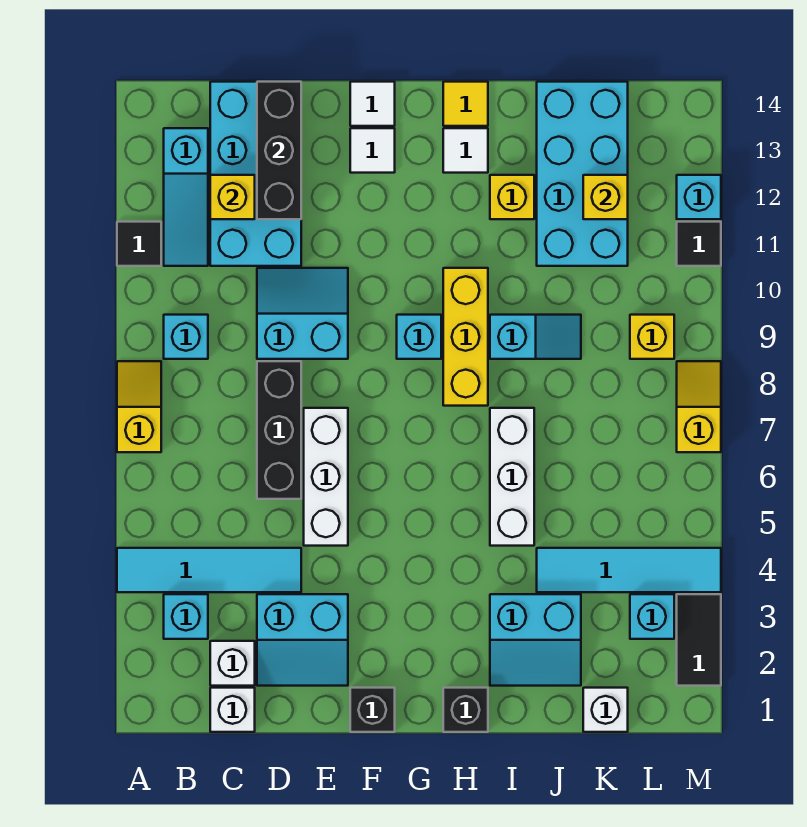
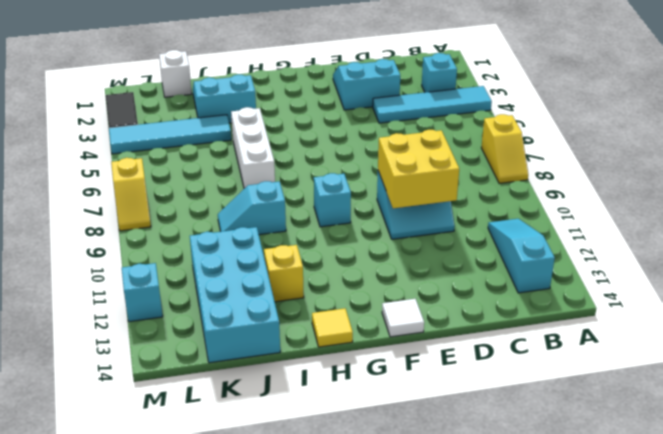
yellow brick D9:E10 level 2 -> none
none -> black tile A11 level 1
none -> cyan brick B9 level 1
none -> white brick C1 level 1
none -> white brick C2 level 1

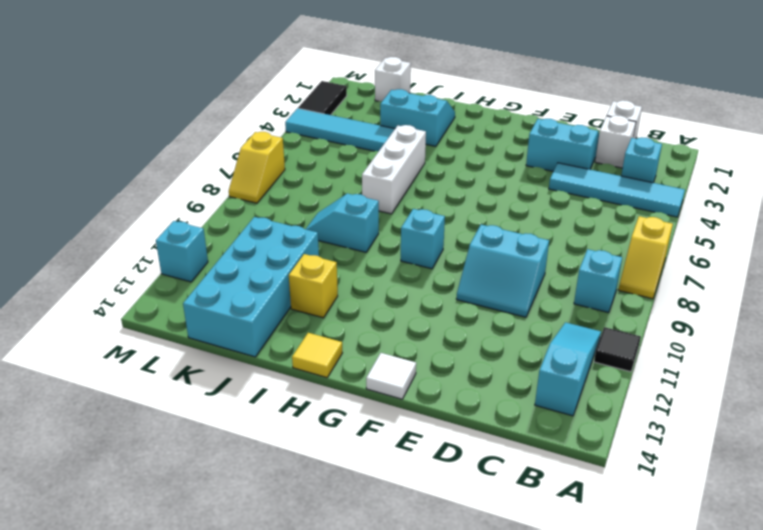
none -> cyan brick C11:D14 level 1
none -> black brick D6:D8 level 1
none -> white brick E5:E7 level 1
none -> black brick F1 level 1

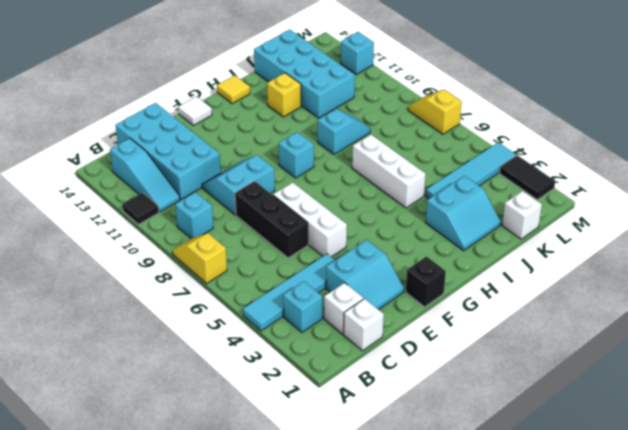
none -> white tile F13 level 1
none -> black brick H1 level 1
none -> yellow brick H8:H10 level 1
none -> white tile H13 level 1

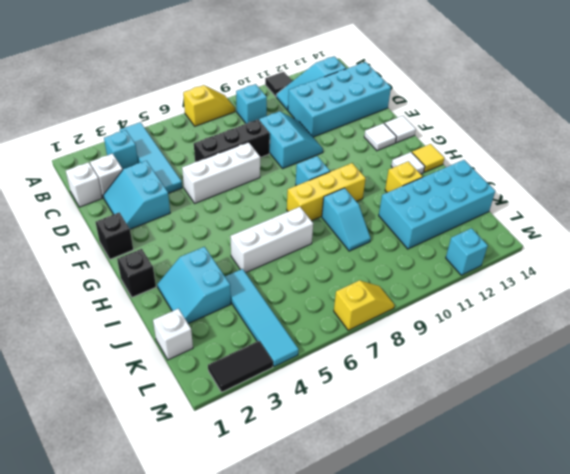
none -> cyan brick L3 level 1
none -> yellow brick L9 level 1
none -> black tile M11 level 1
none -> yellow brick C12 level 2

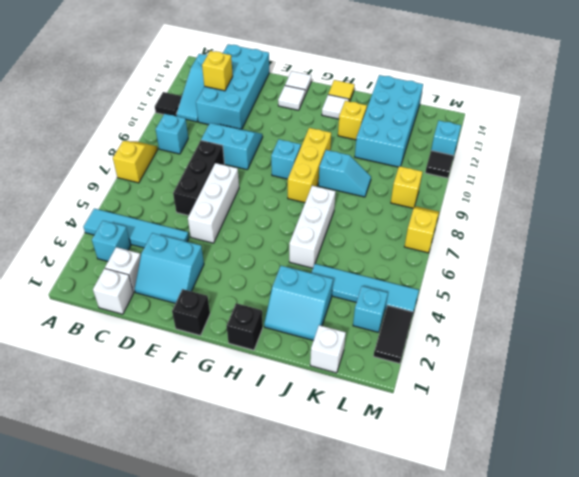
none -> black brick D12:D14 level 2
none -> yellow brick K12 level 2

